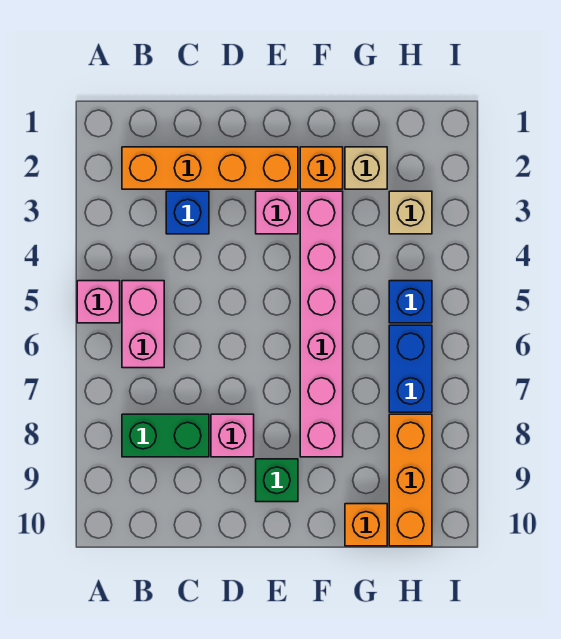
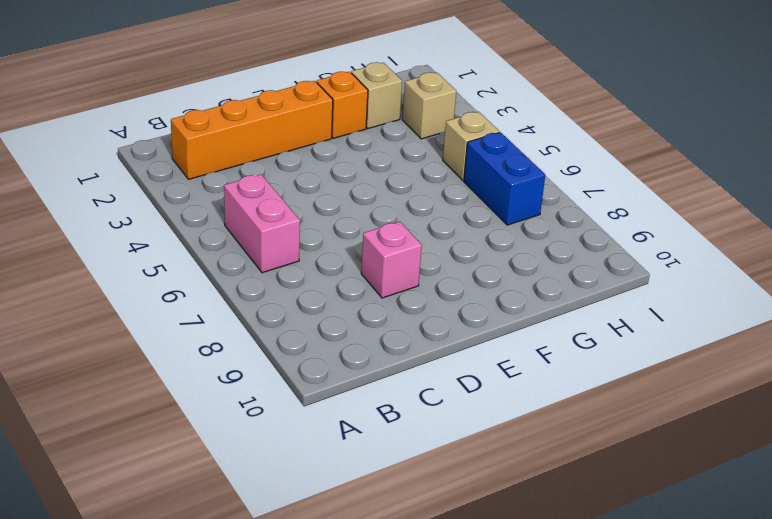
tan brick H5 level 1 -> blue brick H5 level 1
none -> pink brick A5 level 1
none -> green brick B8:C8 level 1
none -> blue brick C3 level 1

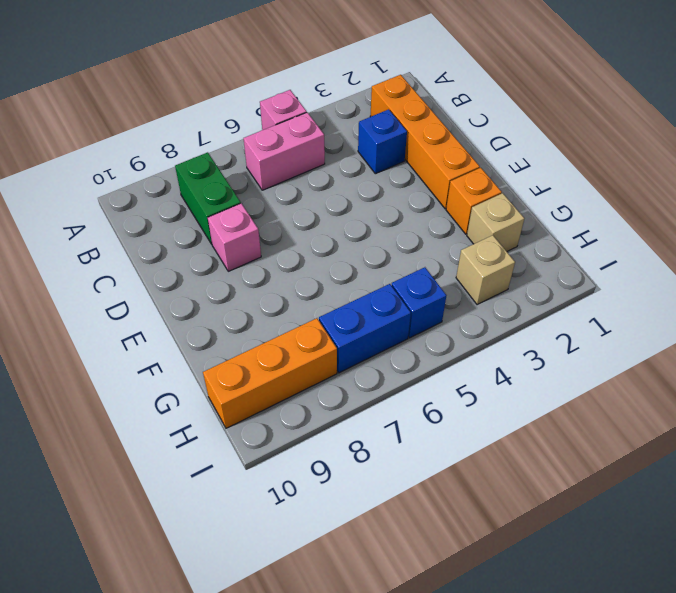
none -> pink brick E3 level 1
none -> green brick E9 level 1
none -> pink brick F3:F8 level 1

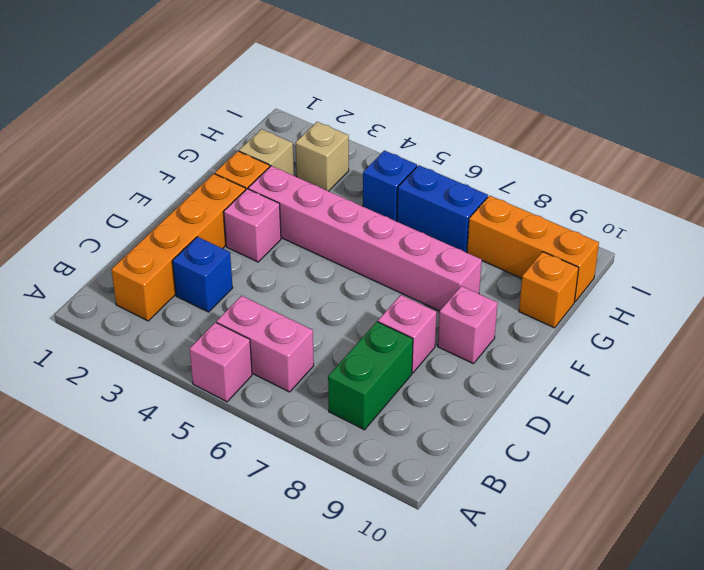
pink brick E9 level 1 -> green brick E9 level 1

